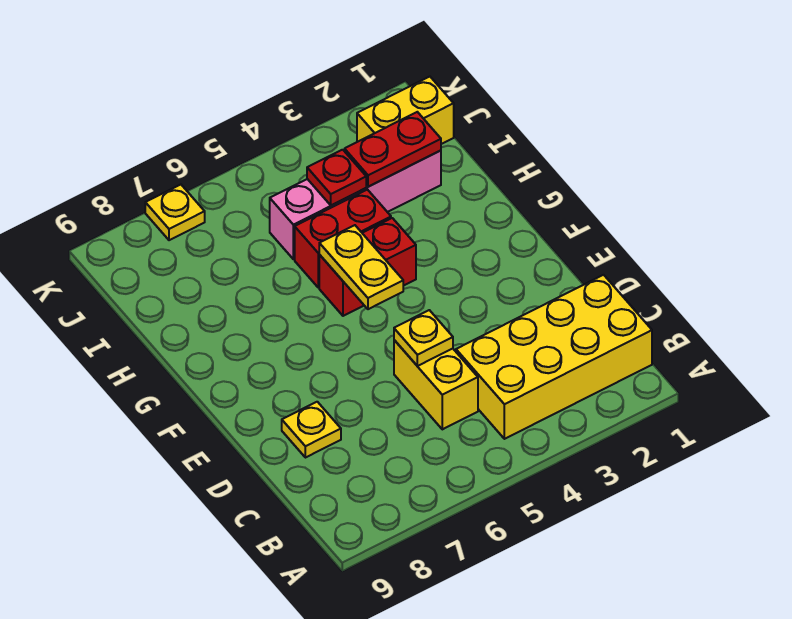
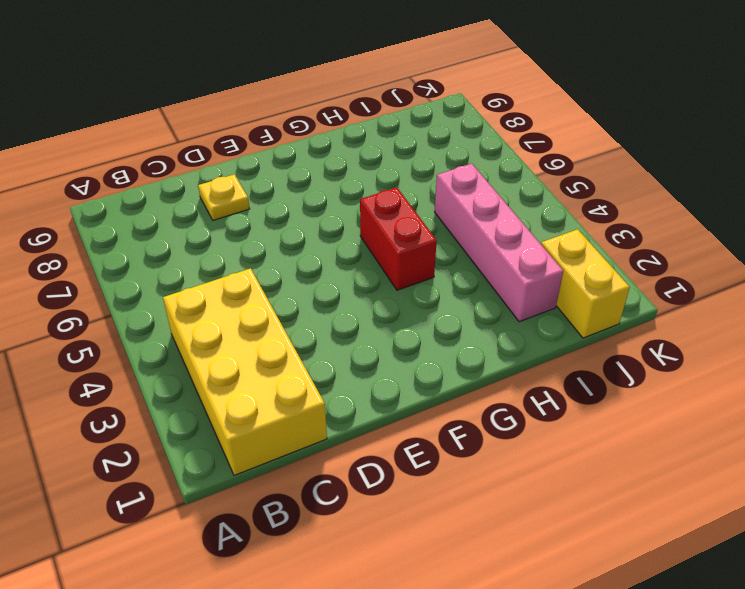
none -> yellow brick C5:D5 level 1
none -> red brick H4:H5 level 1
none -> yellow plate K7 level 1

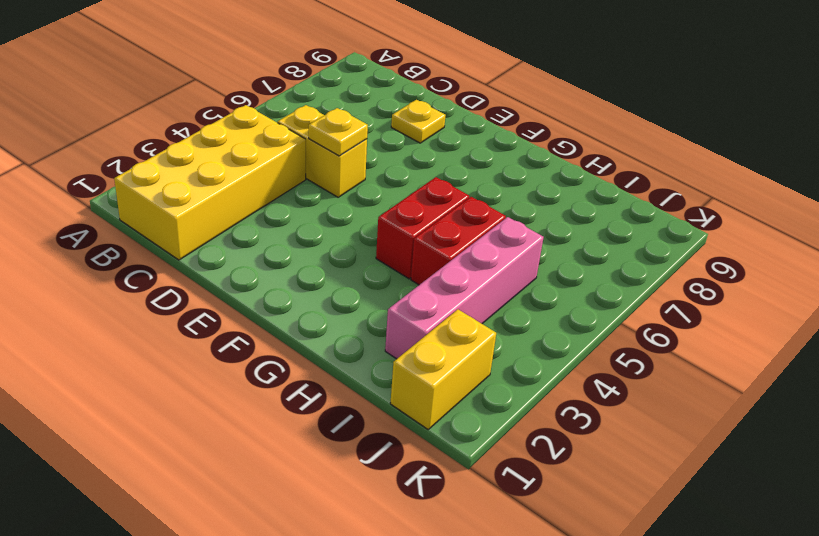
none -> yellow plate K7 level 1
none -> yellow plate F5:G5 level 2
none -> red plate I2:I3 level 2

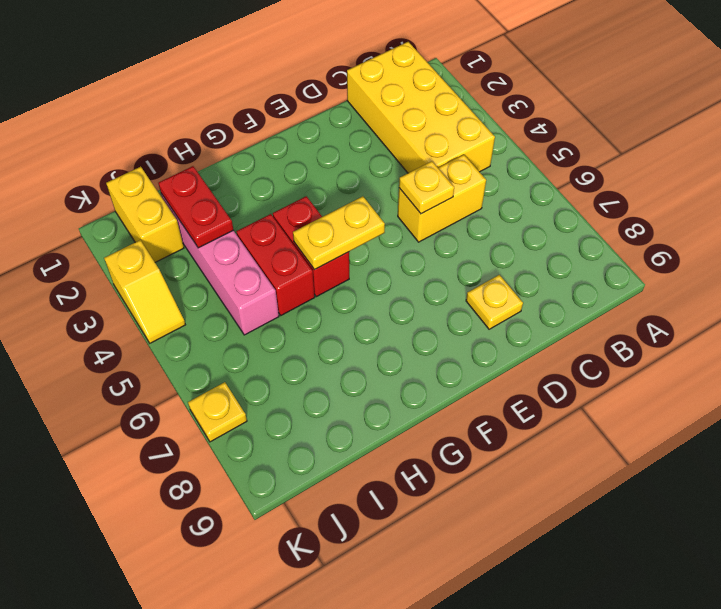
yellow slope K3:K4 level 1 top 3 -> none
none -> red plate I4 level 2

